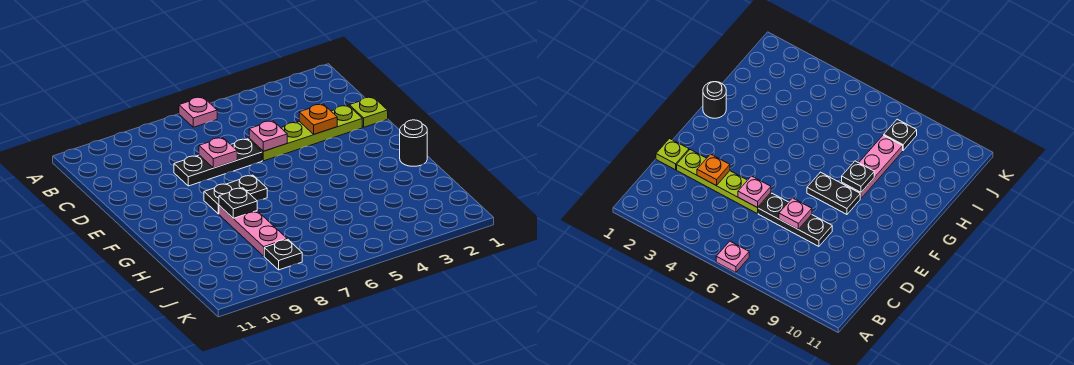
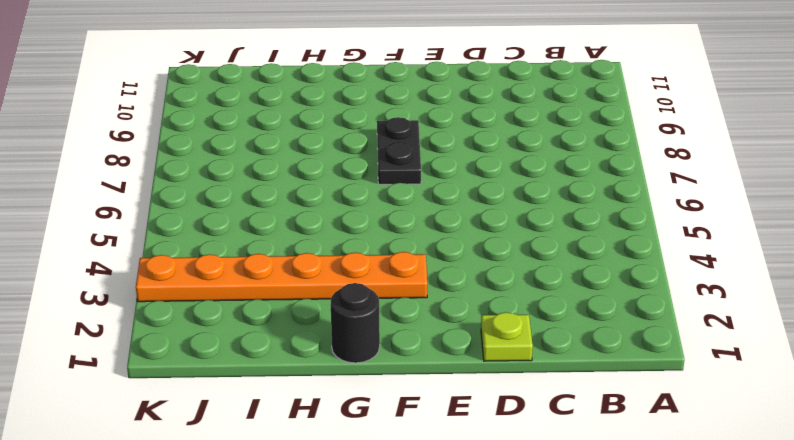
orange plate F3:K3 level 1 -> none
none -> pink plate A6 level 1
none -> lime plate D2:D5 level 1
none -> black plate D6:D8 level 1

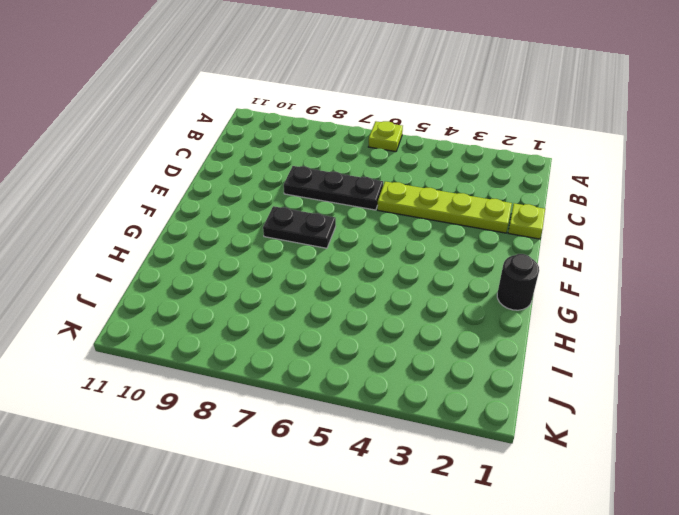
lime plate A6 level 1 -> pink plate A6 level 1
none -> pink plate G8:I8 level 1
none -> black plate J8 level 1
none -> orange plate D3 level 2

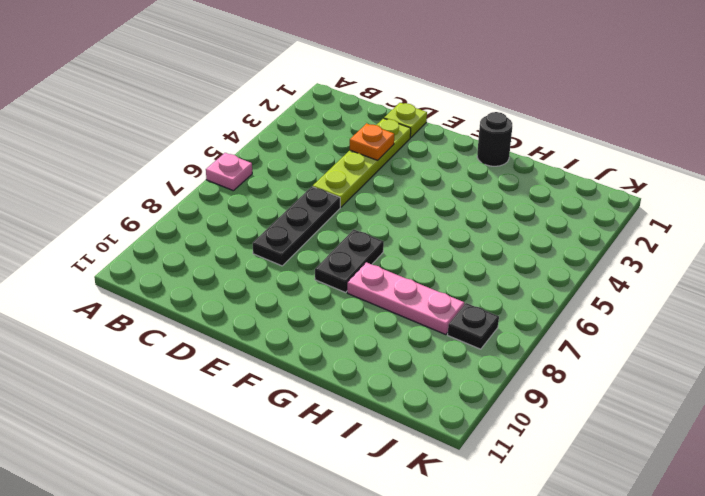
none -> pink plate D5 level 2
none -> pink plate D7 level 2
none -> black plate G8 level 2

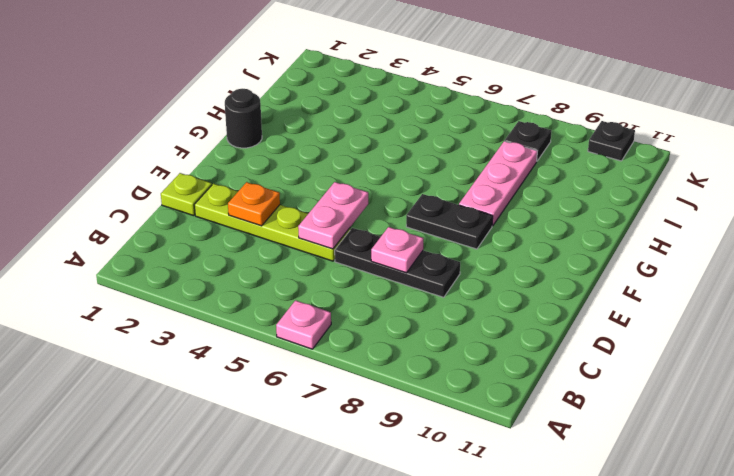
pink plate D5:E5 level 2 -> pink plate D5 level 2
black plate K10 level 1 -> black plate G8 level 2

